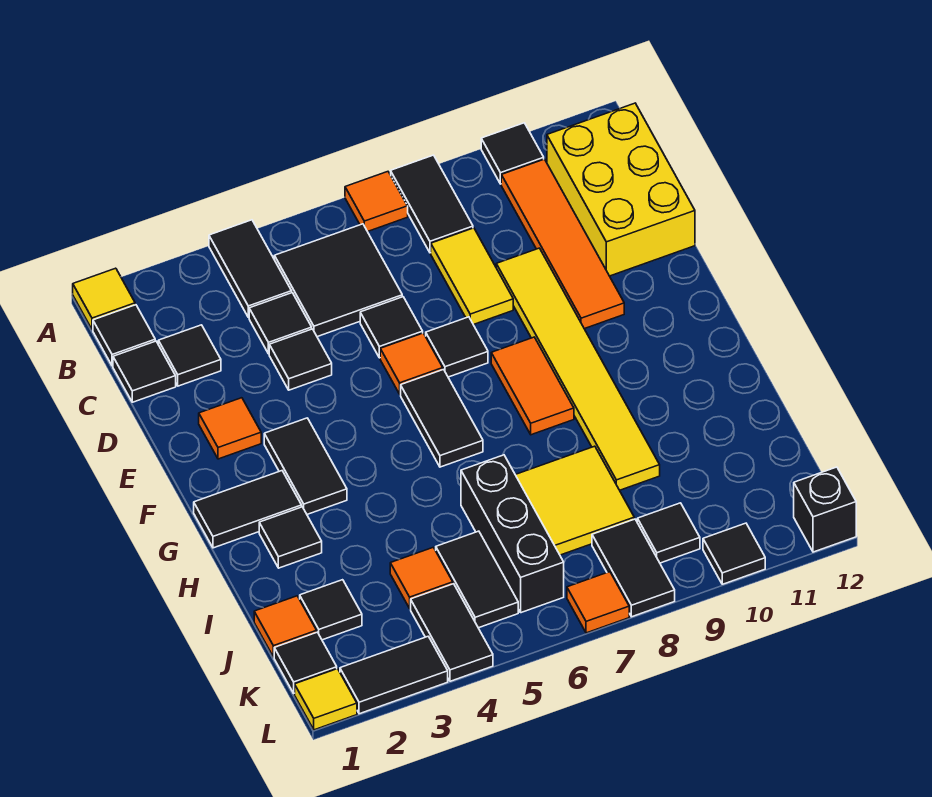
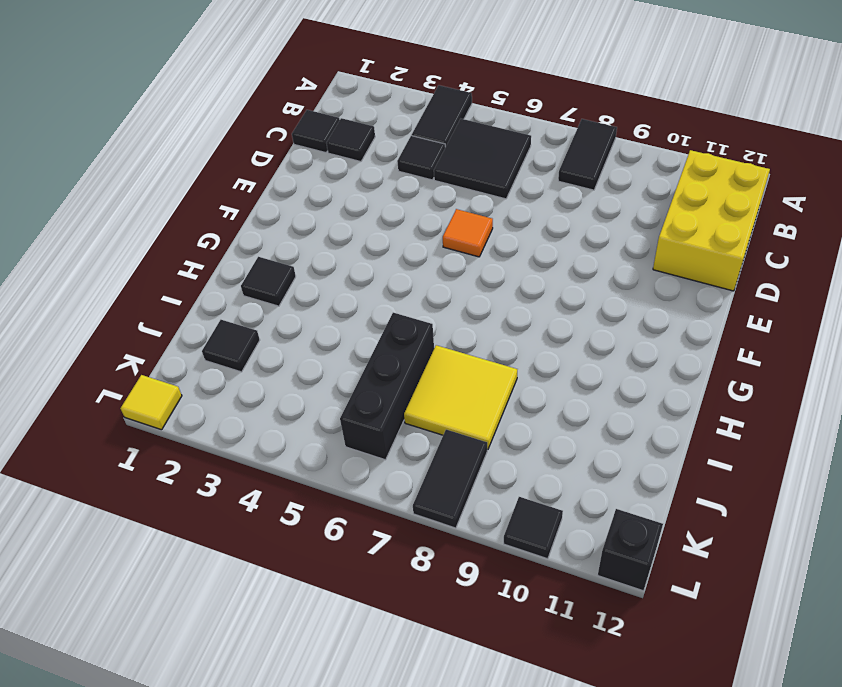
none -> yellow tile A1 level 1
none -> orange tile A7 level 1
none -> black tile A10 level 1
none -> black tile B1 level 1

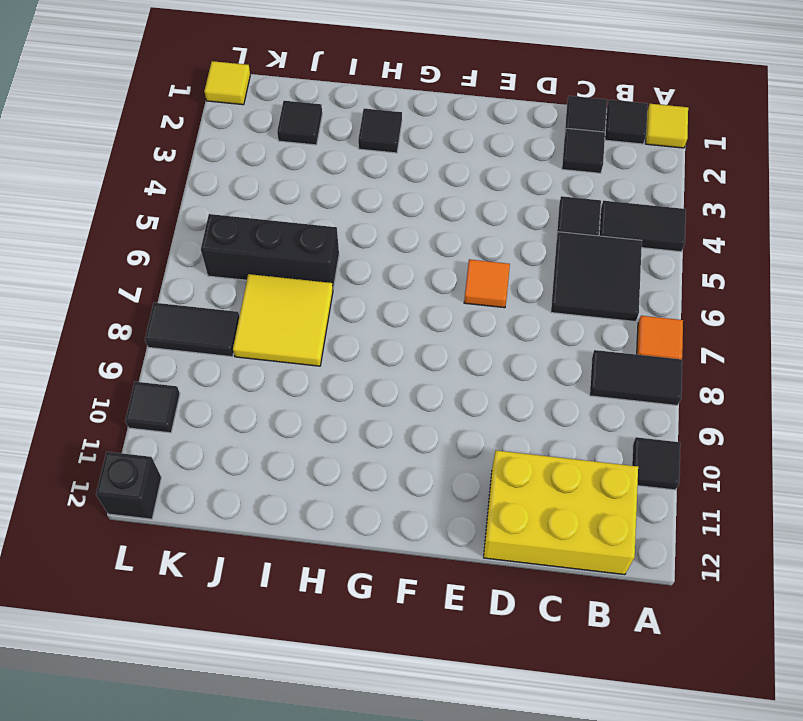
none -> orange tile B10:E10 level 1
none -> yellow tile C8:D8 level 1
none -> black tile D4 level 1
none -> black tile D6 level 1

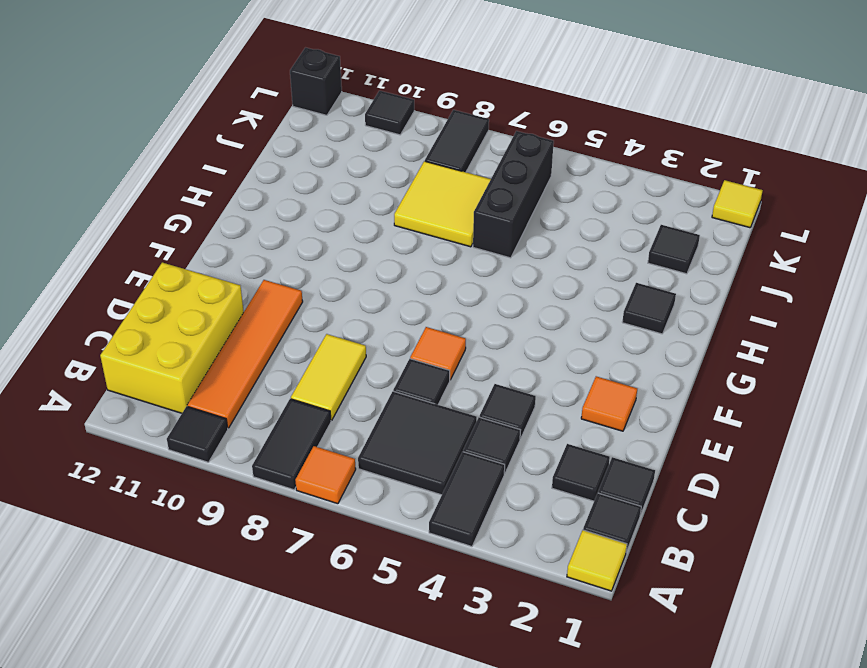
none -> yellow tile D9:I9 level 1
none -> black tile E7 level 1
none -> black tile F3:G3 level 1
none -> black tile F6:G6 level 1

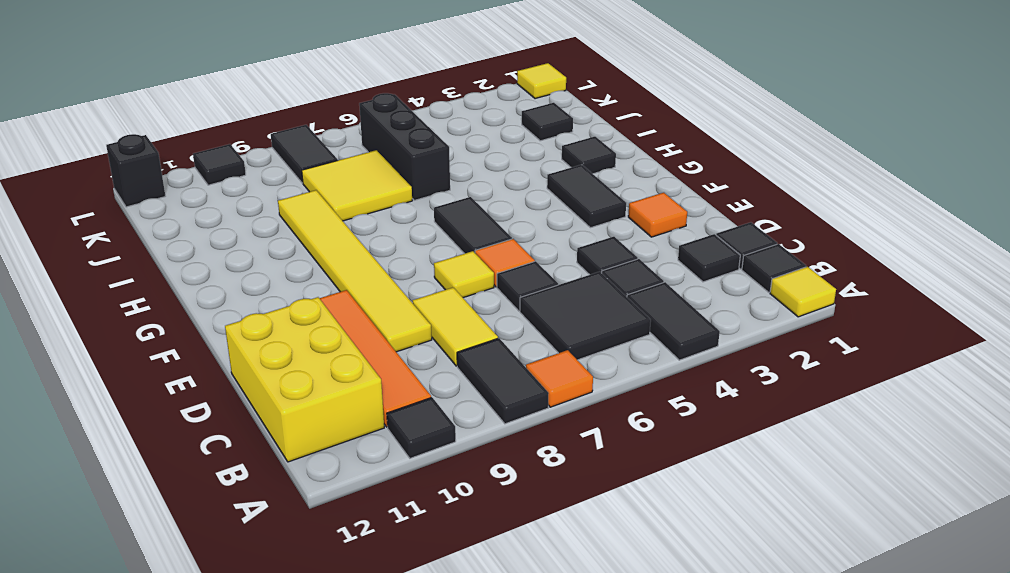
yellow tile E7 level 1 -> black tile E7 level 1
none -> orange tile F8:G8 level 1
none -> black tile G1:G2 level 1
none -> orange tile J1 level 1
none -> orange tile J4 level 1

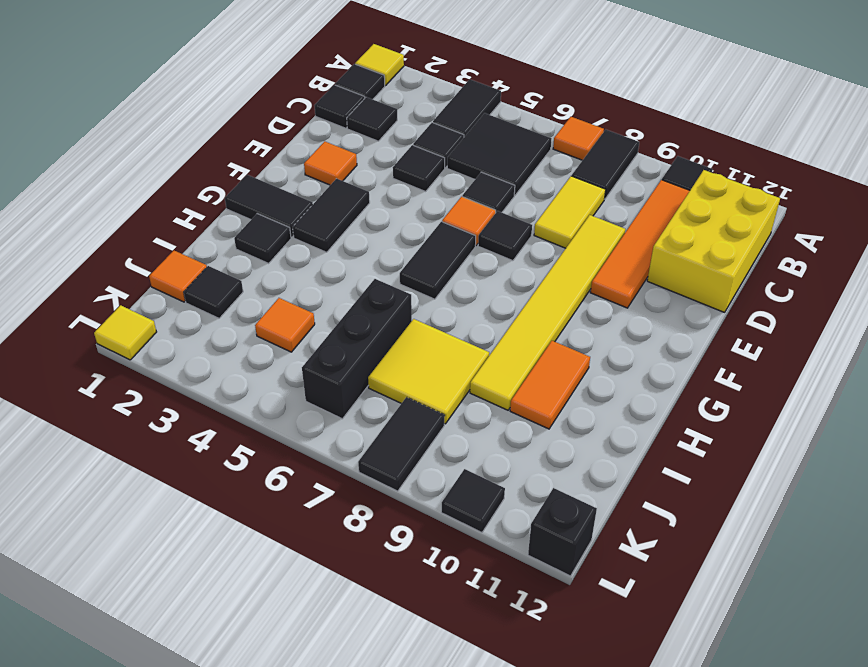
orange tile H10:I10 level 1 -> orange tile F8:G8 level 1
none -> black tile J5:K5 level 1
none -> black tile K1 level 1
none -> black tile K4:L4 level 1
none -> black tile K9 level 1

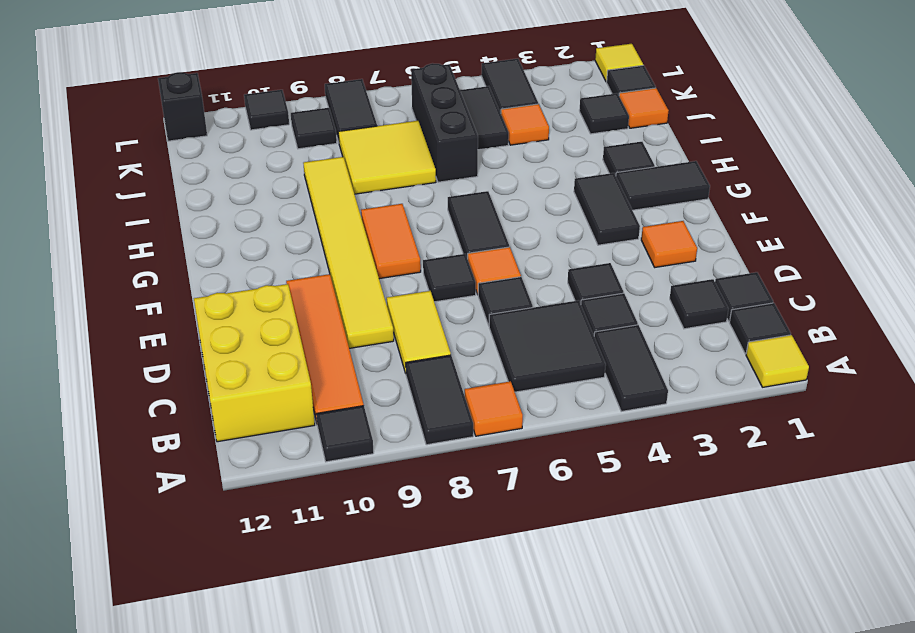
none -> black tile L2:L3 level 1
none -> orange tile L7 level 1

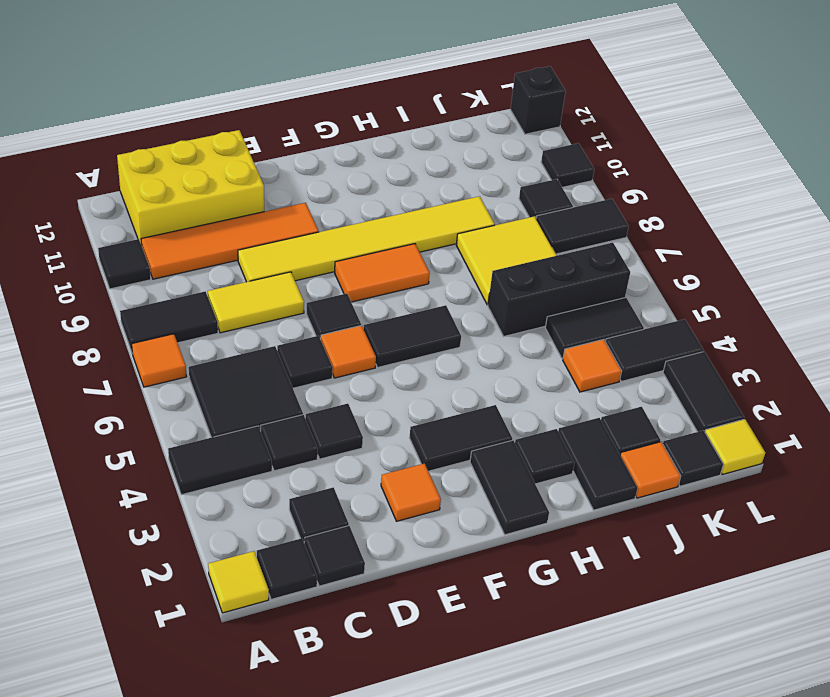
black tile I1:I2 level 1 -> none
none -> orange tile L7 level 1

